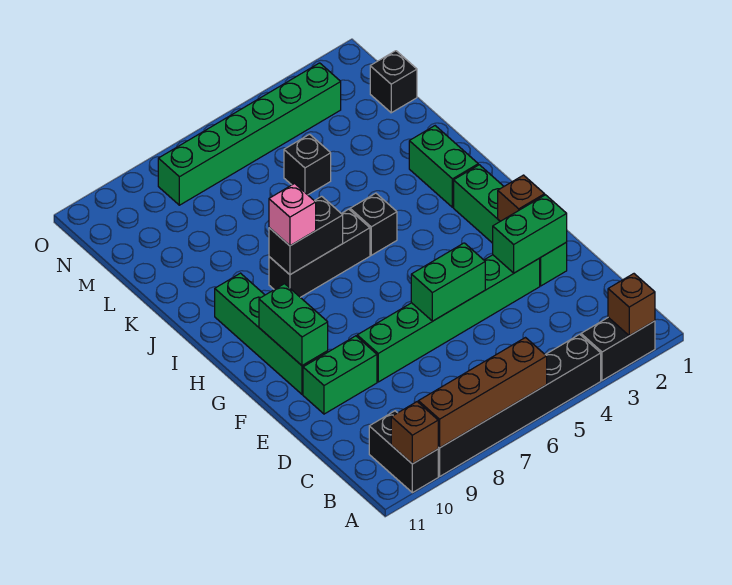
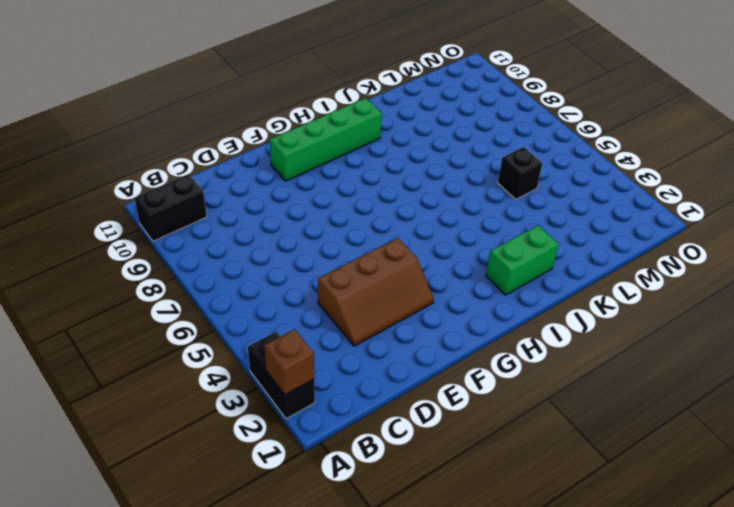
brown slope D3:F4 level 1 top 4 -> green brick E3:E8 level 1
none -> black brick A4:A9 level 1
none -> green brick E2:H2 level 1
none -> green brick E9:E10 level 1

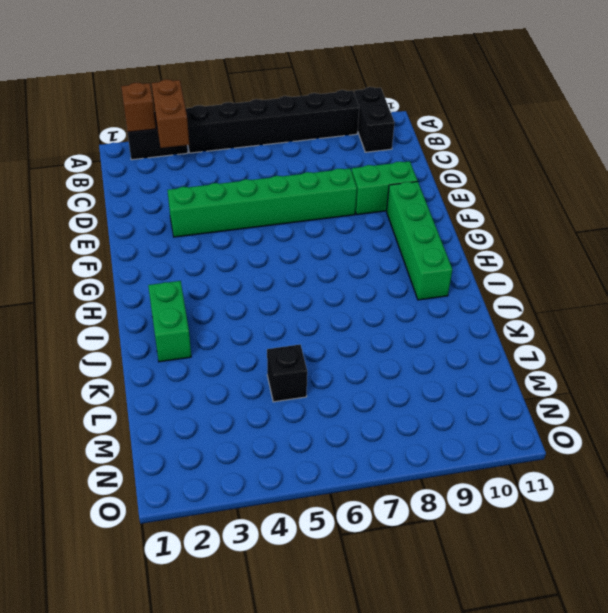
brown brick A3:B3 level 2 -> none
none -> green brick E2:H2 level 1
none -> black brick I5 level 1
none -> black brick I6:I8 level 1

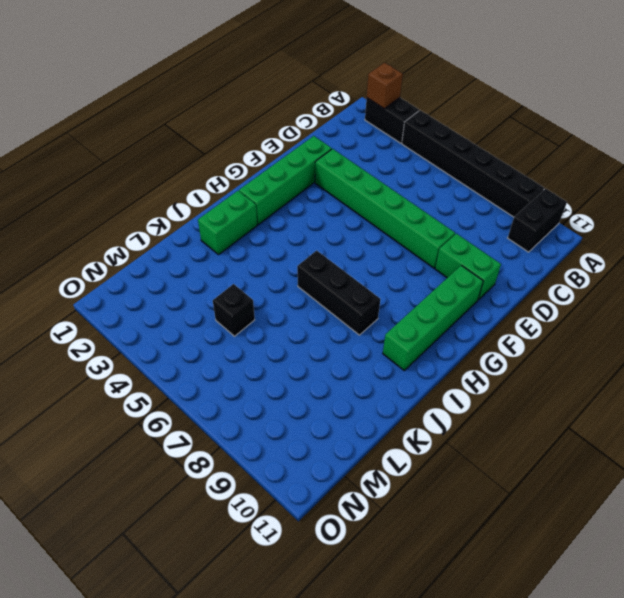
none -> black brick I5 level 1
none -> black brick M1 level 1
none -> green brick N3:N8 level 1

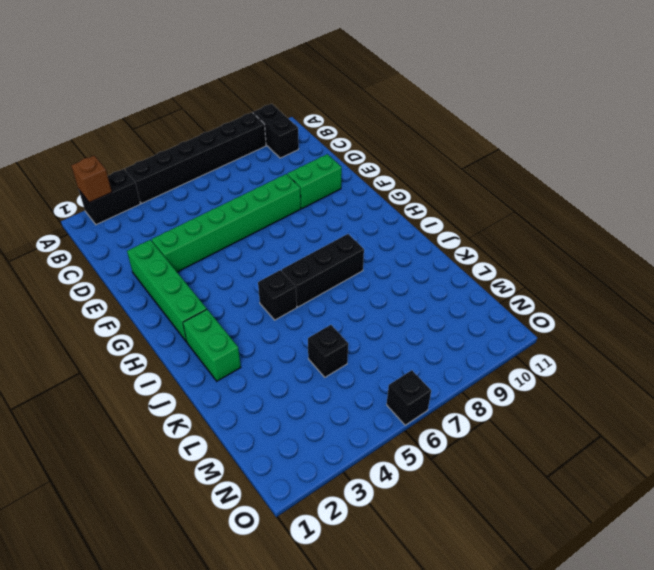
black brick O6 level 1 -> black brick M1 level 1
none -> green brick F10:I10 level 1
none -> green brick N3:N8 level 1
none -> brown brick A6:A9 level 2

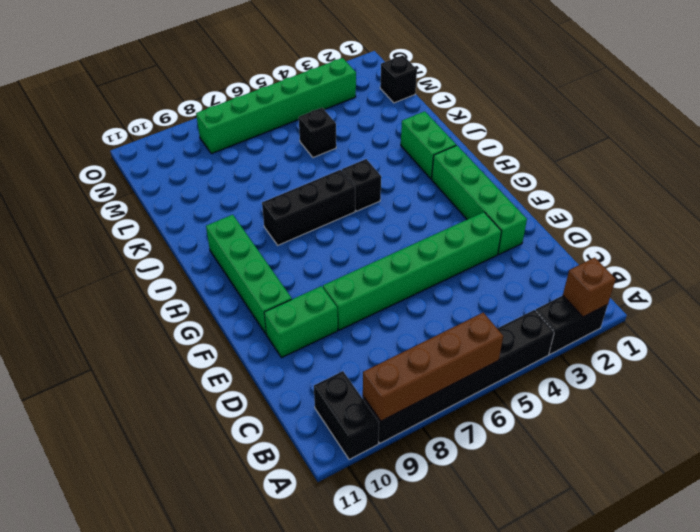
none -> brown brick A10 level 2
none -> green brick E2:E3 level 2
none -> green brick E5:E6 level 2

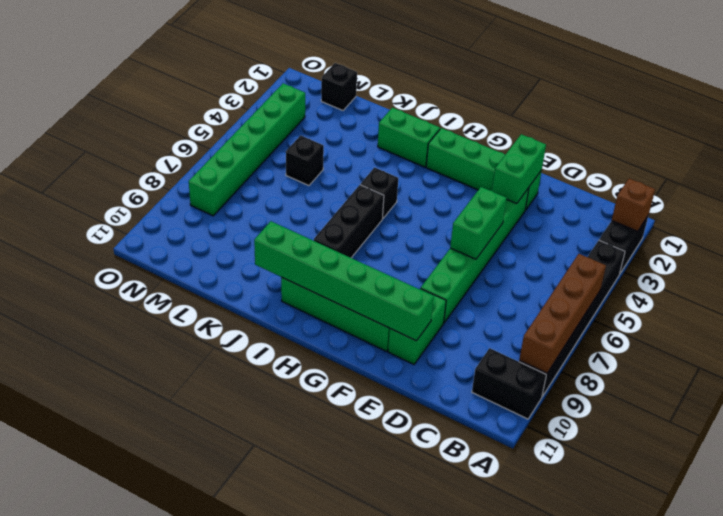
green brick E10:J10 level 2 -> green brick F10:G10 level 2
none -> brown brick A10 level 2
none -> brown brick F2 level 2
none -> black brick I7:I8 level 2

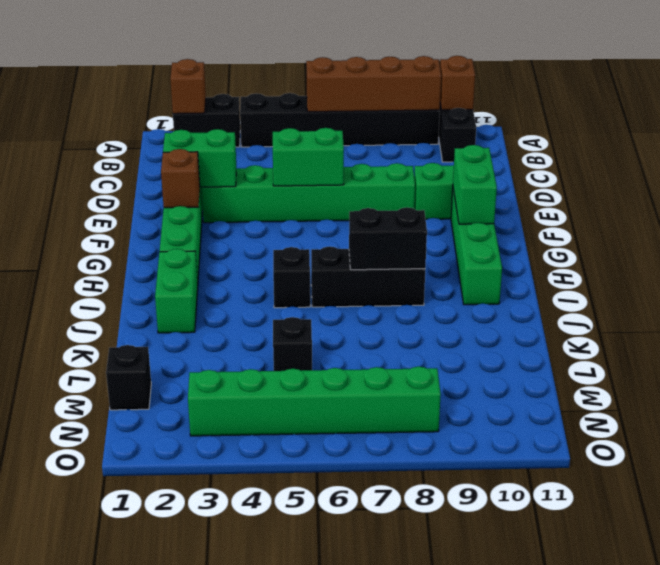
none -> pink brick I8 level 3

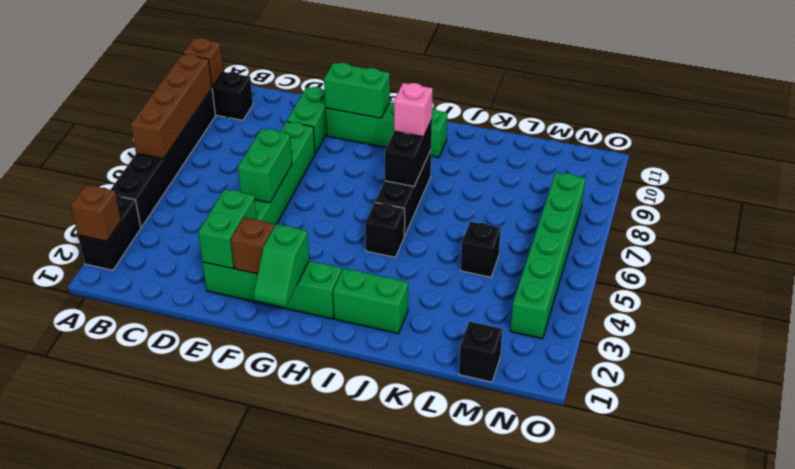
green slope G1:G2 level 2 top 2 -> none

